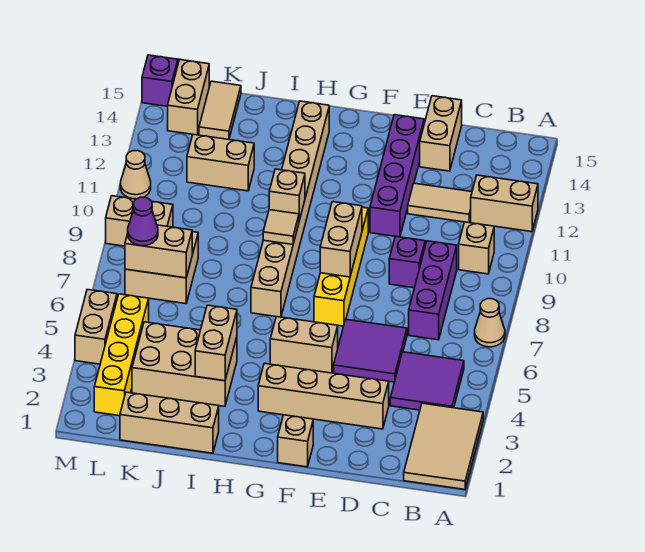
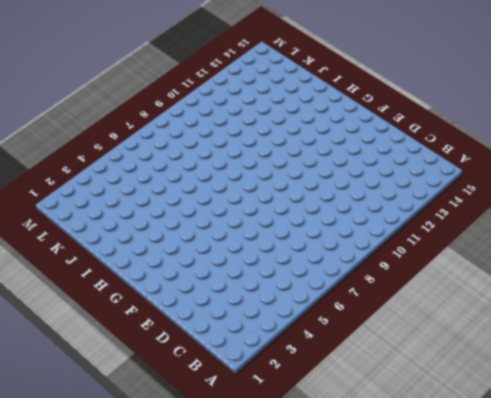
none -> tan tile A1:B3 level 1
none -> tan cone A7 level 1
none -> tan brick A12:B12 level 1
none -> purple tile B4:C5 level 1

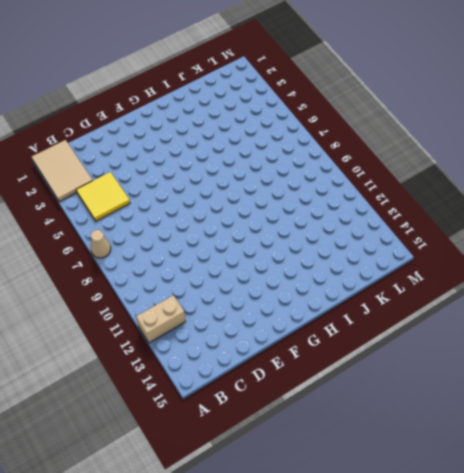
yellow tile B4:C5 level 1 -> purple tile B4:C5 level 1
none -> tan brick B10 level 1
none -> purple brick C7:C9 level 1
none -> tan tile C12:D12 level 1
none -> tan brick D3:G3 level 1

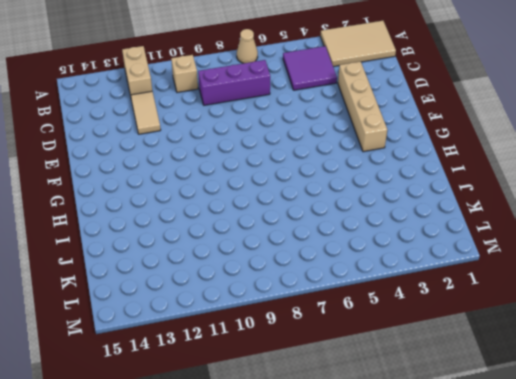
none -> purple tile D5:E6 level 1
none -> purple brick D9 level 1
none -> tan brick D14:D15 level 1
none -> purple brick E11:E14 level 1

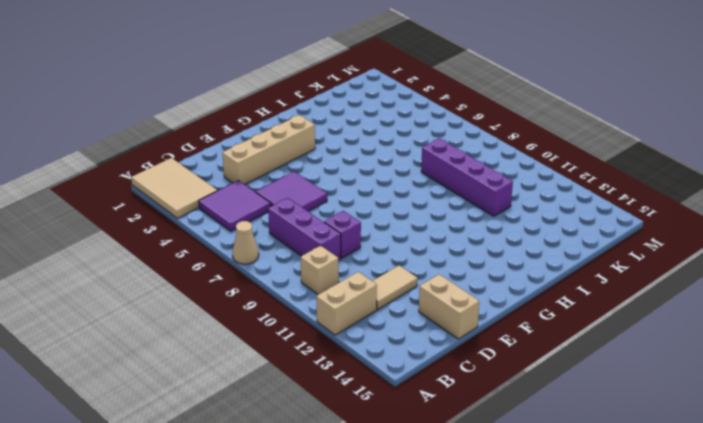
purple brick J8:J11 level 1 -> purple brick E11:E14 level 1
none -> tan brick F1 level 1
none -> tan brick F5:G5 level 1
none -> yellow brick F7:F10 level 1
none -> tan brick H7:H14 level 1

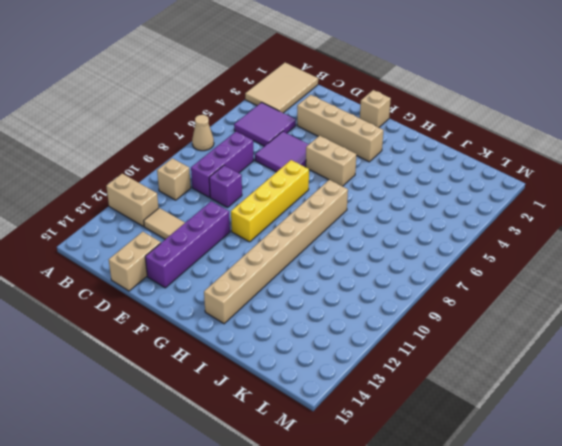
none -> tan brick I1:K1 level 1
none -> tan brick I3:K4 level 1
none -> tan brick J12:K12 level 1
none -> tan brick K7:L8 level 1

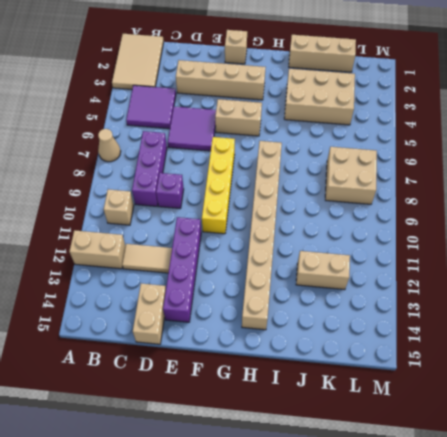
none -> tan tile K14:K15 level 1
none -> yellow brick L2:L5 level 1
none -> tan brick L9:M9 level 1
none -> tan brick L14:L15 level 1

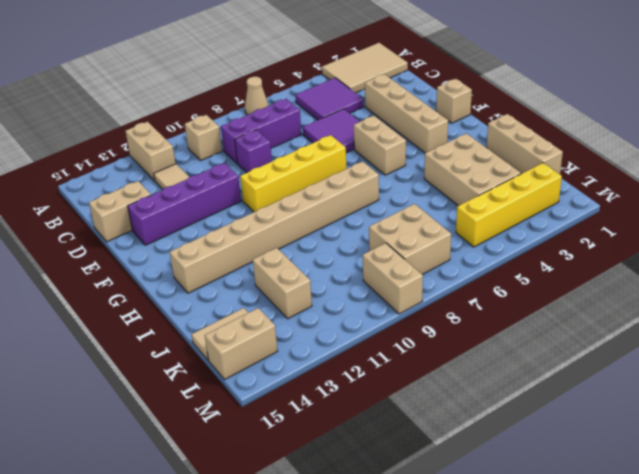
none -> tan brick M4:M5 level 1
none -> tan cone M11 level 1
none -> purple brick M15 level 1
none -> tan brick F8:F9 level 2

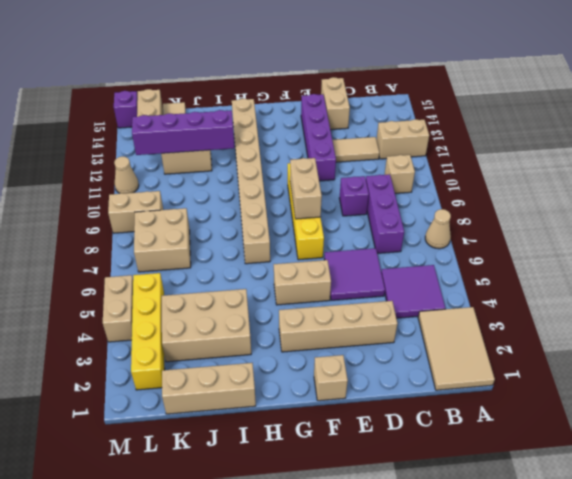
purple brick I12:L12 level 2 -> none
none -> tan tile H9 level 2
none -> tan brick H10 level 2
none -> tan brick I3:I4 level 2
none -> tan brick K7:L7 level 2

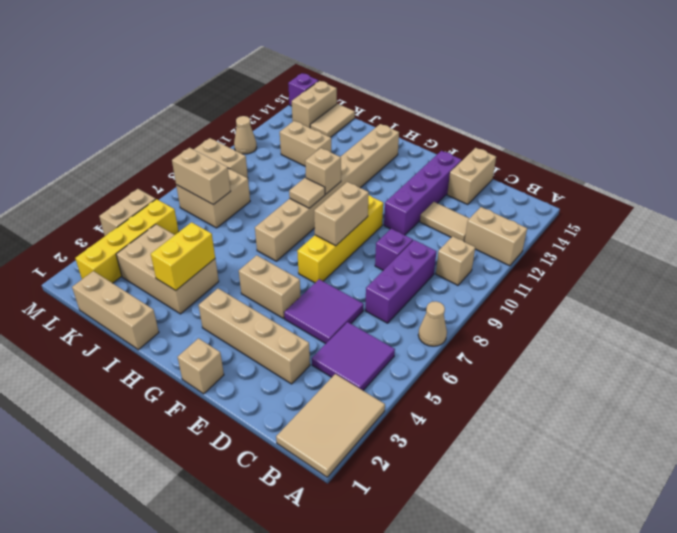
yellow brick I3:I4 level 2 -> tan brick I3:I4 level 2
none -> purple cone L7 level 3

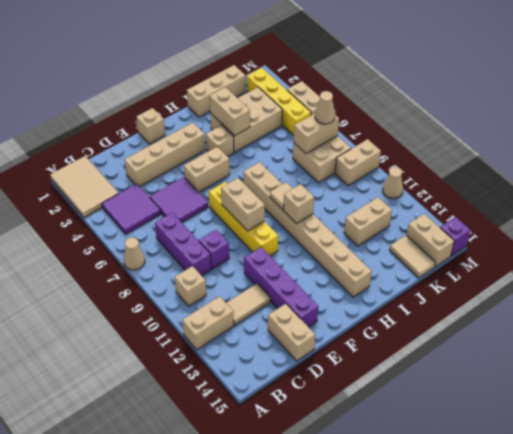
tan brick H4 level 1 -> none
tan cone L7 level 3 -> purple cone L7 level 3

